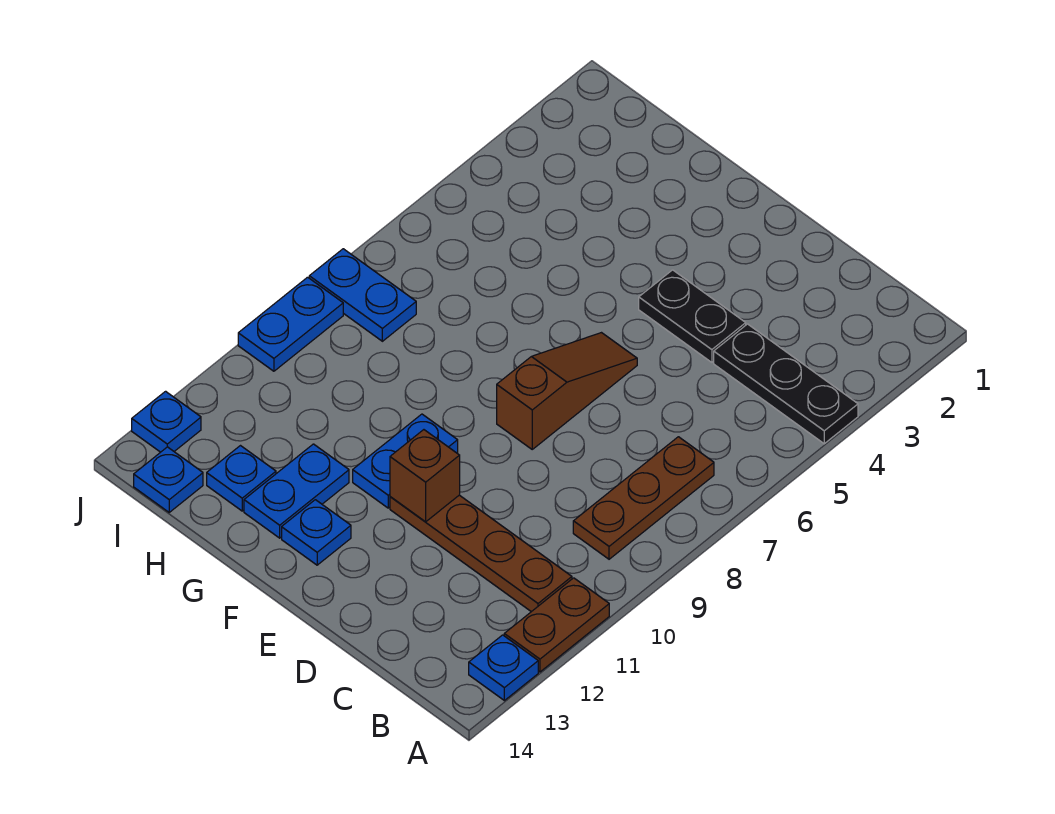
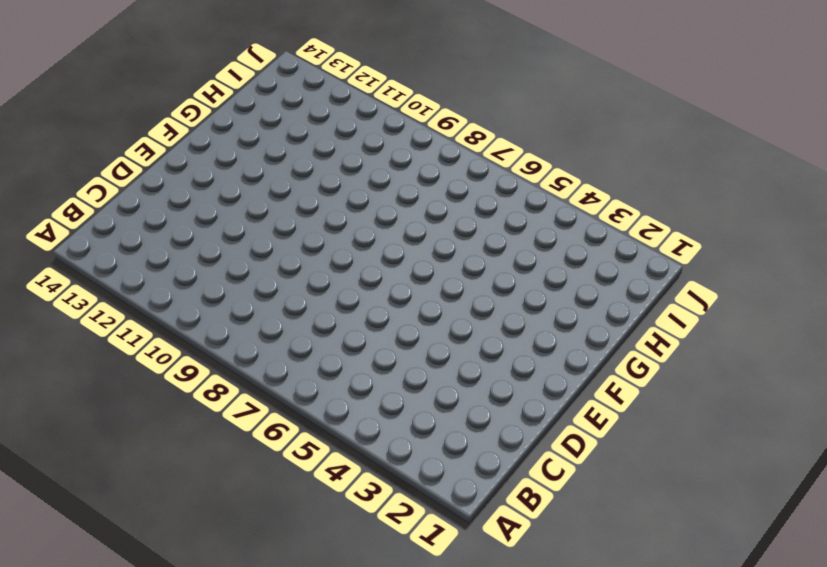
none -> black plate A4:C4 level 1
none -> brown plate A11:A12 level 1
none -> blue plate A13 level 1

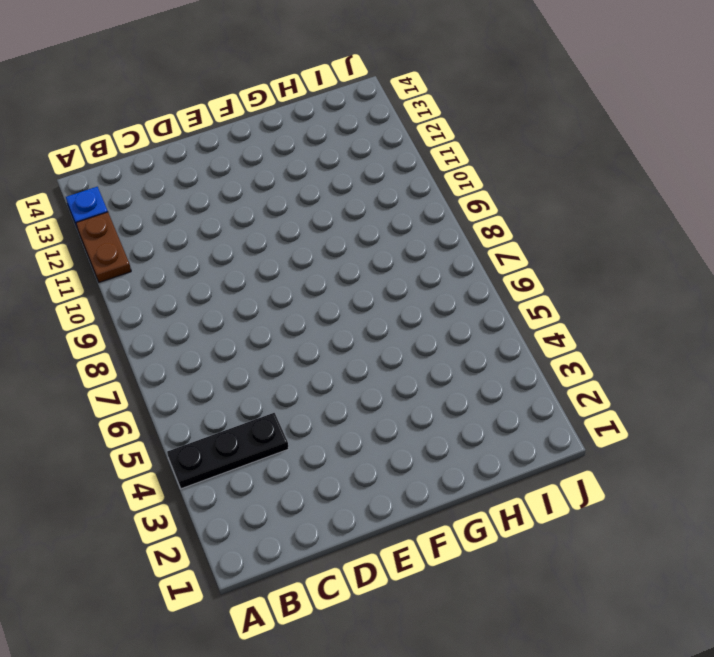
none -> brown plate B7:B9 level 1
none -> brown plate B11:E11 level 1
none -> black plate D4:E4 level 1

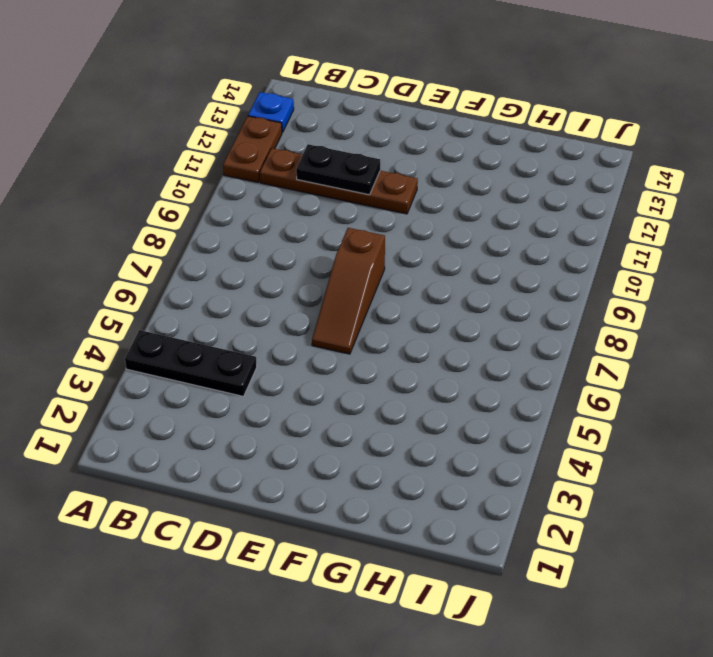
black plate C11:D11 level 2 -> black plate D4:E4 level 1
none -> brown plate B7:B9 level 1
none -> blue plate F10:F11 level 1
none -> blue plate F13 level 1

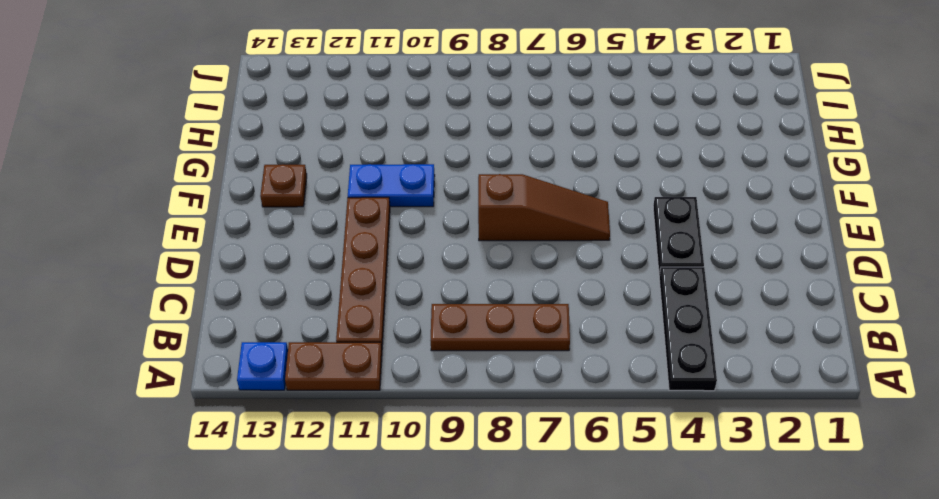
brown plate F13 level 1 -> blue plate F13 level 1
none -> blue plate G12:G13 level 1
none -> blue plate H13 level 1
none -> blue plate I8:J8 level 1

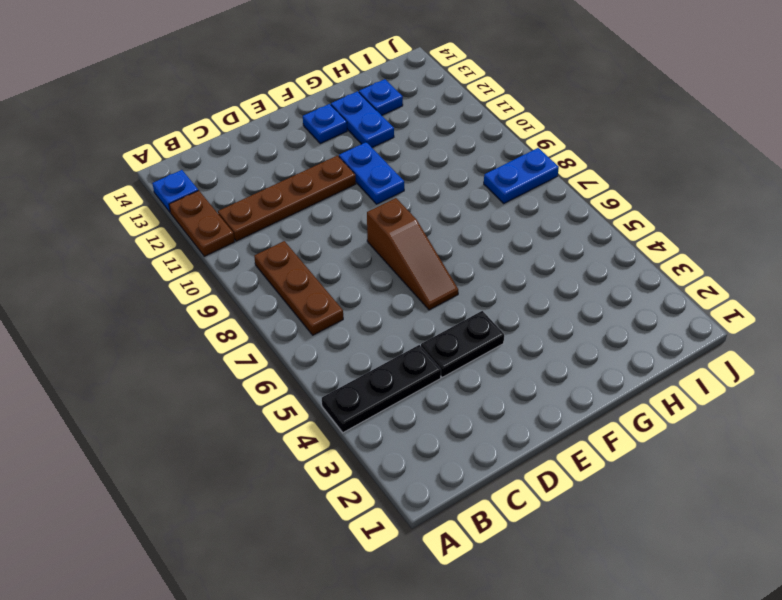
none -> blue plate I14 level 1
none -> blue plate J9:J10 level 1
none -> blue plate J13 level 1

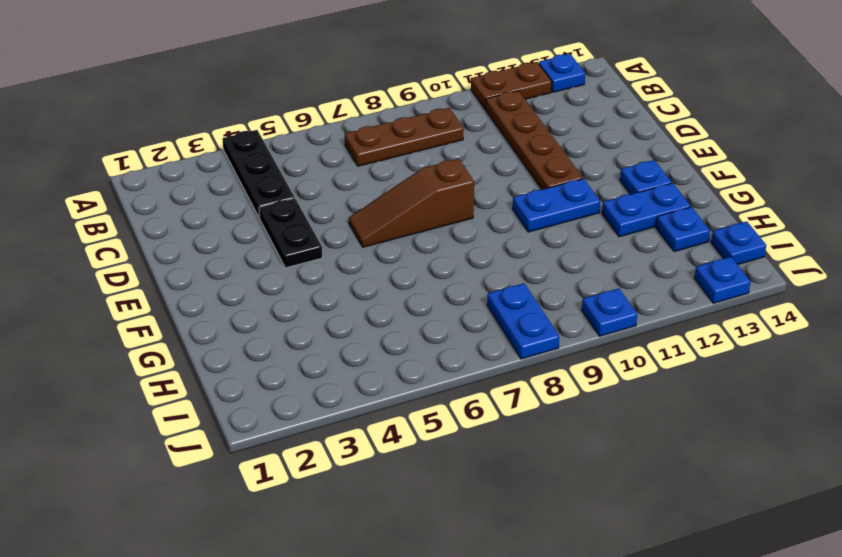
blue plate J10 level 1 -> blue plate J9:J10 level 1
none -> brown brick E11 level 2

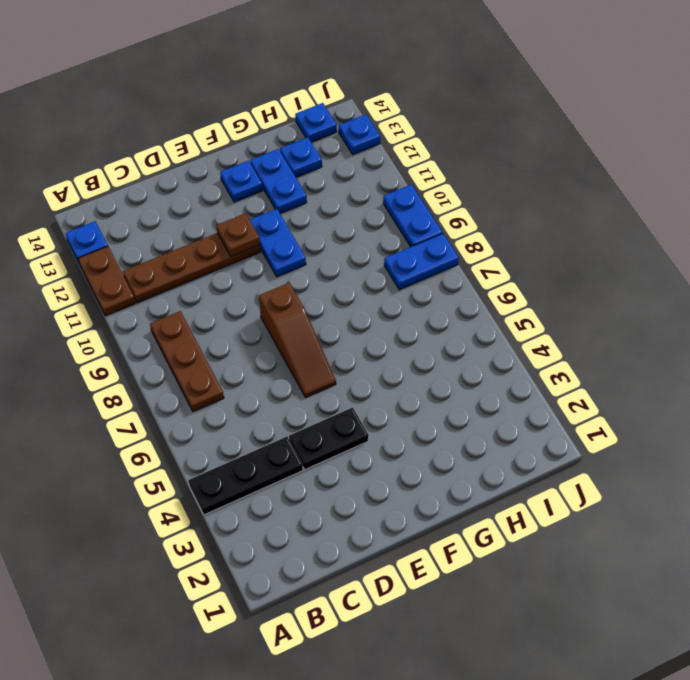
brown plate E11 level 2 -> brown brick E11 level 2

